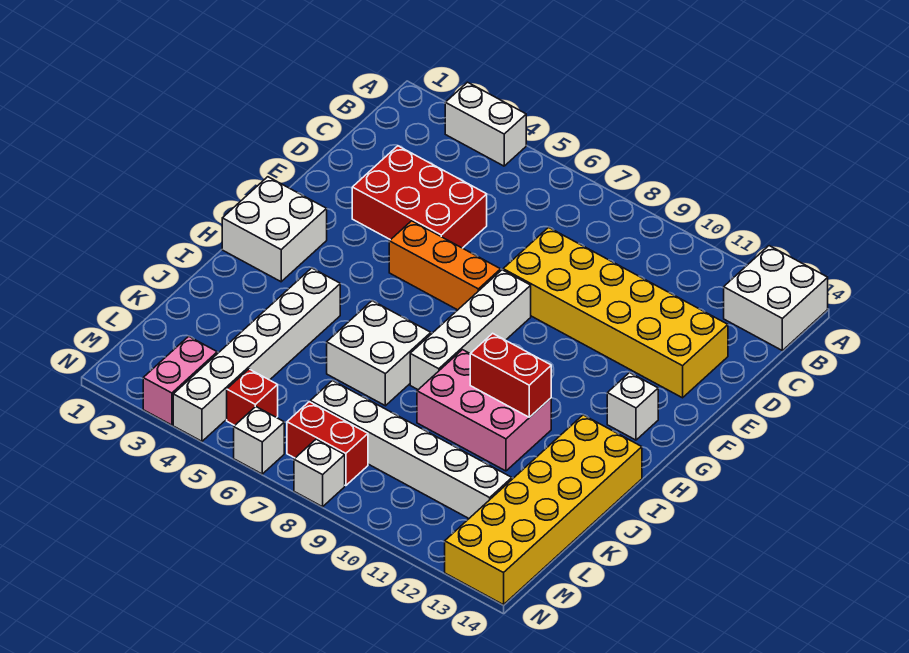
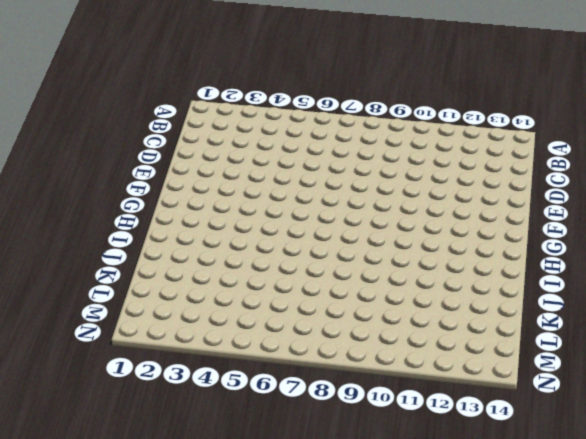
none -> white brick A3:A4 level 1
none -> white brick A13:B14 level 1
none -> red brick D3:E5 level 1

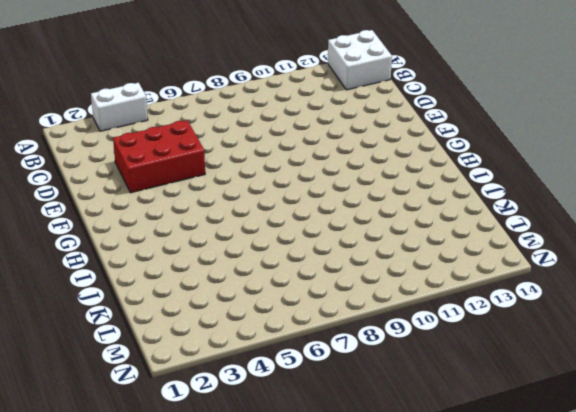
none -> yellow brick D8:E13 level 1
none -> orange brick F5:F7 level 1
none -> white brick F8:I8 level 1

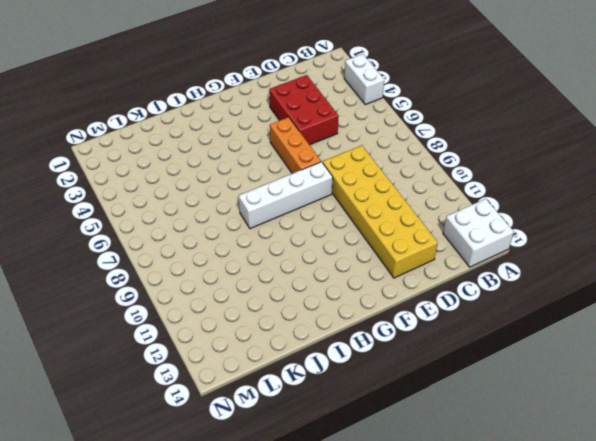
none -> white brick G1:H2 level 1
none -> white brick G13 level 1
none -> white brick I4:N4 level 1

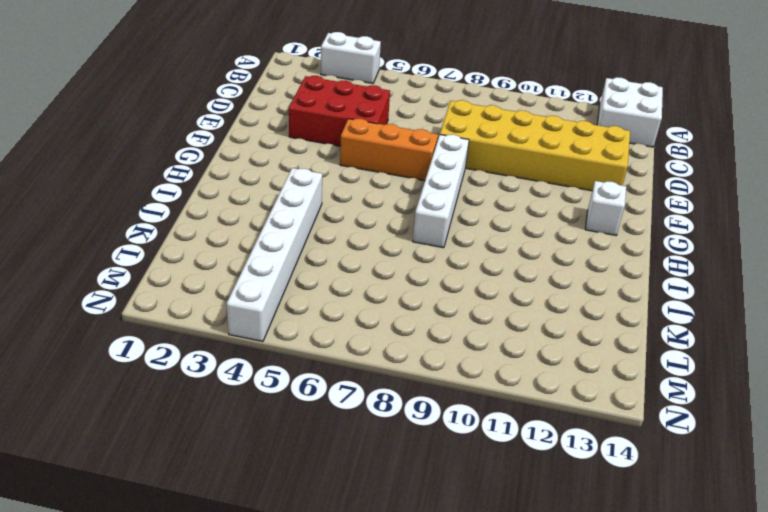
none -> white brick G1:H2 level 1
none -> white brick I6:J7 level 1
none -> pink brick I9:J11 level 1

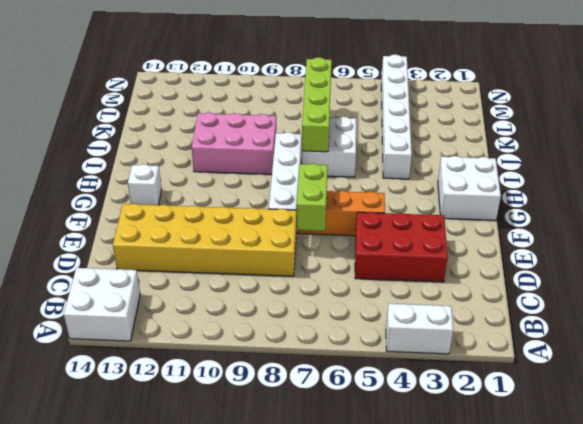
lime brick E7:F7 level 2 -> none
lime brick I7:L7 level 2 -> none
none -> yellow brick I13:N14 level 1
none -> white brick L7:L12 level 1
none -> pink brick M3:N3 level 1

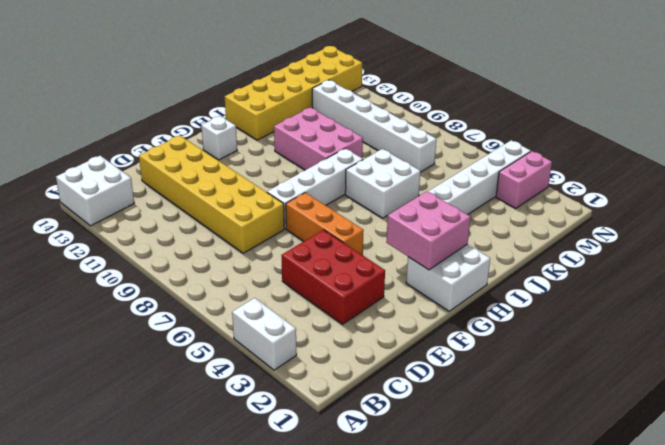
pink brick G2:H3 level 2 -> none
none -> red brick M5 level 1
none -> red brick M7:M8 level 1
none -> white brick N6 level 1

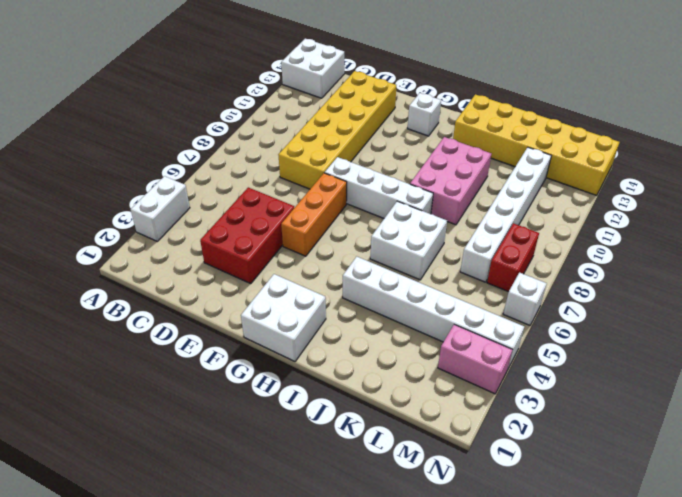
none -> red brick M5 level 1
none -> white brick N8 level 1
none -> red brick I10:I11 level 2

